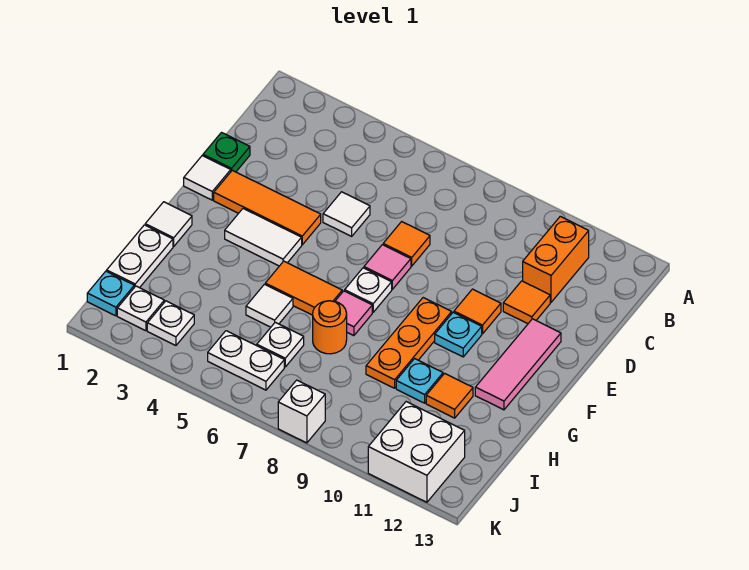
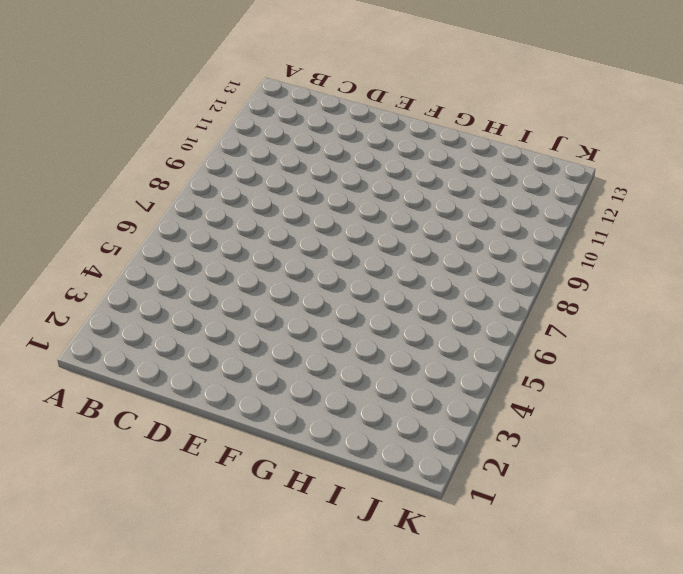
none -> orange brick B11:C11 level 1
none -> green plate D1 level 1
none -> white tile D5 level 1

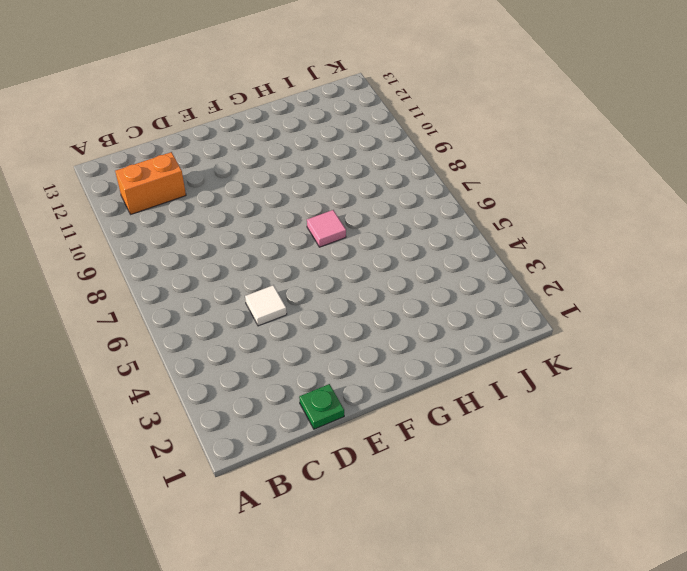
none -> orange tile D7 level 1
none -> orange tile D11 level 1
none -> white tile E1 level 1

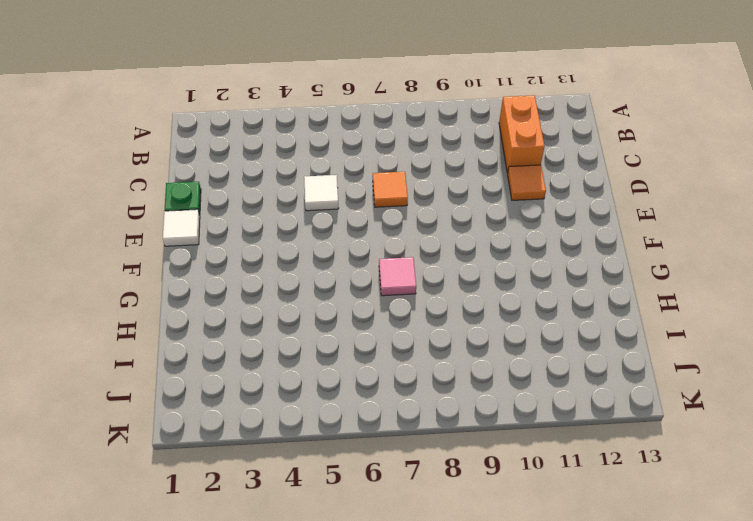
none -> orange tile E2:E4 level 1
none -> pink tile E7 level 1
none -> orange tile E10 level 1

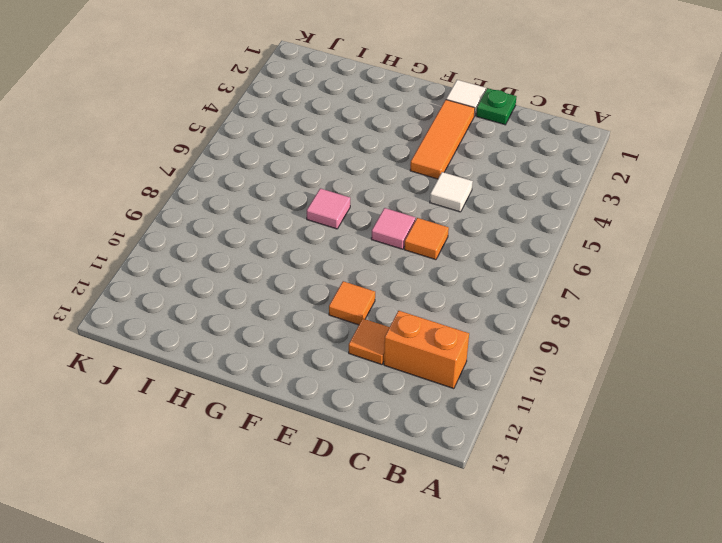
none -> pink tile E12:G12 level 1
none -> white tile F3:F4 level 1
none -> white plate F7 level 1

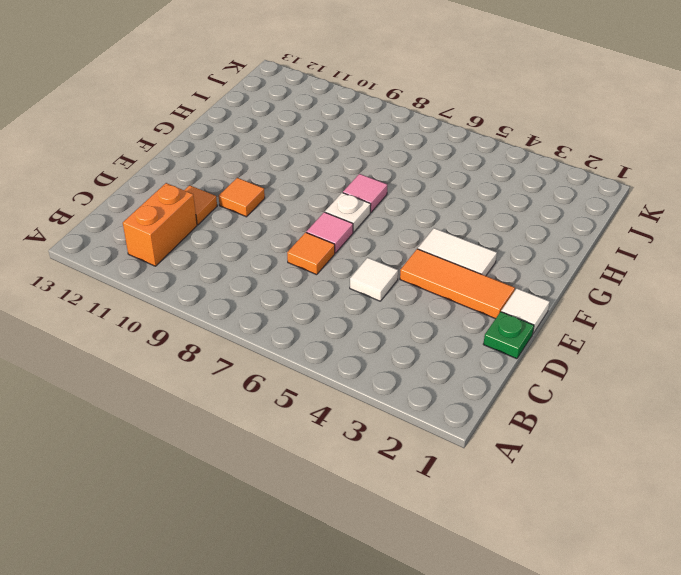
none -> pink tile E12:G12 level 1
none -> orange plate F9:H9 level 1
none -> cyan plate F10 level 1

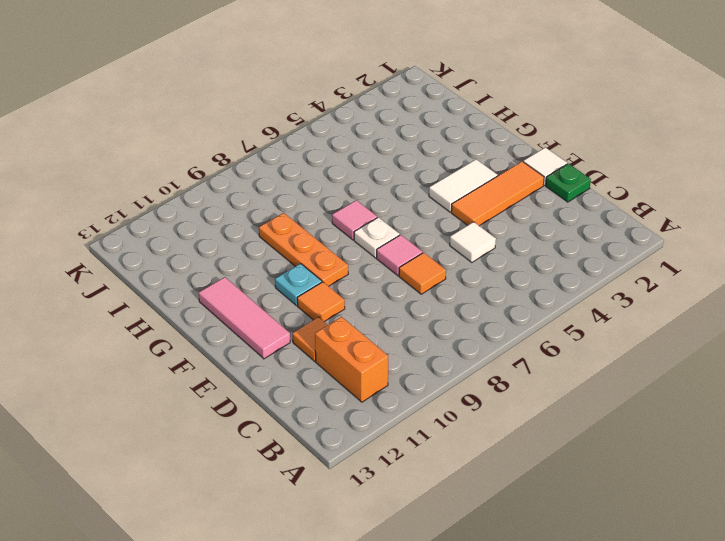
none -> white tile G1 level 1
none -> orange tile G5:G6 level 1
none -> white plate H1:I1 level 1

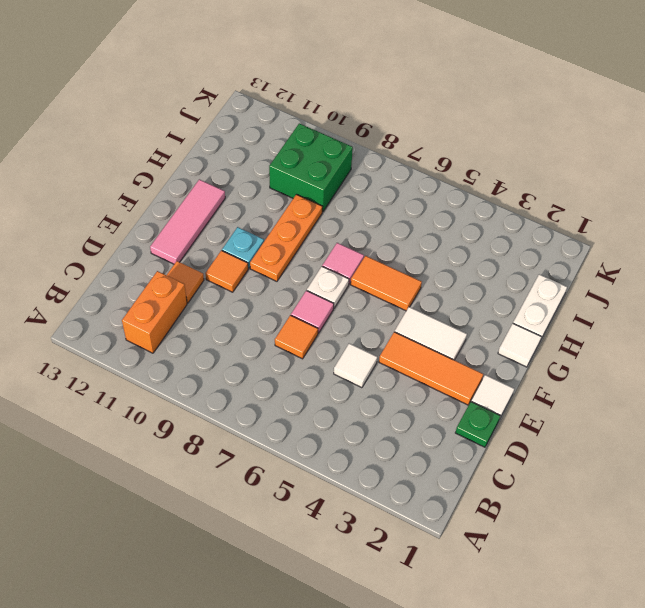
green brick I9:J10 level 1 -> none
none -> white tile H5 level 1
none -> orange round brick H7 level 1
none -> cyan plate H10 level 1

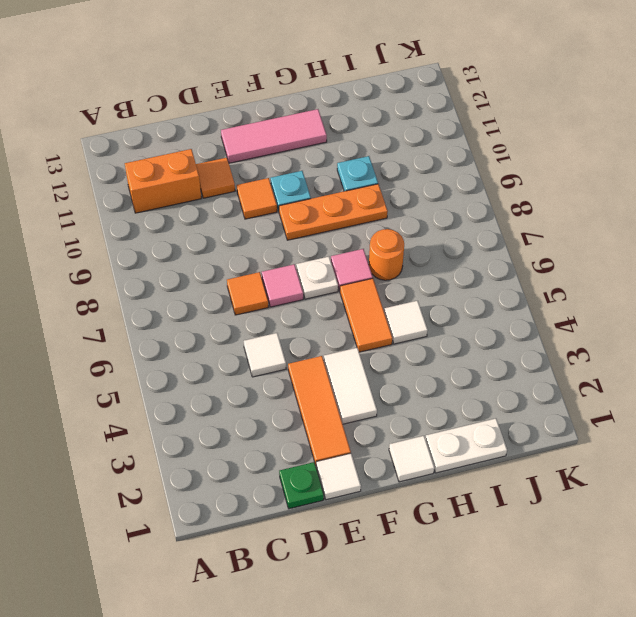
none -> orange tile H11 level 1
none -> white plate I6 level 1
none -> cyan plate J1 level 1

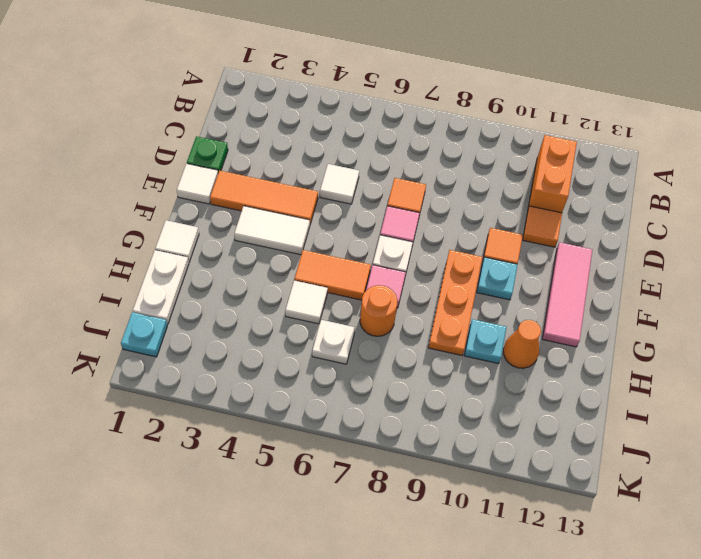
orange cone H11 level 1 -> orange tile H11 level 1
none -> white plate J2 level 1
none -> white plate J3 level 1
none -> white plate J5:J6 level 1

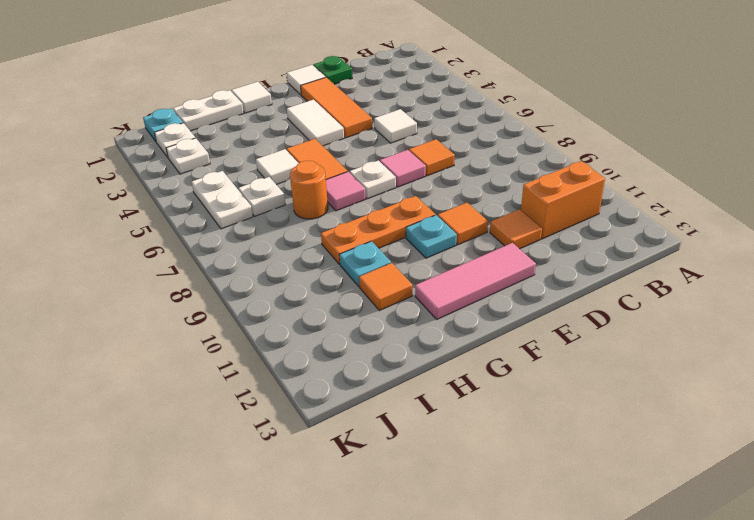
none -> white brick J11:K12 level 1
none -> white brick K8 level 1

